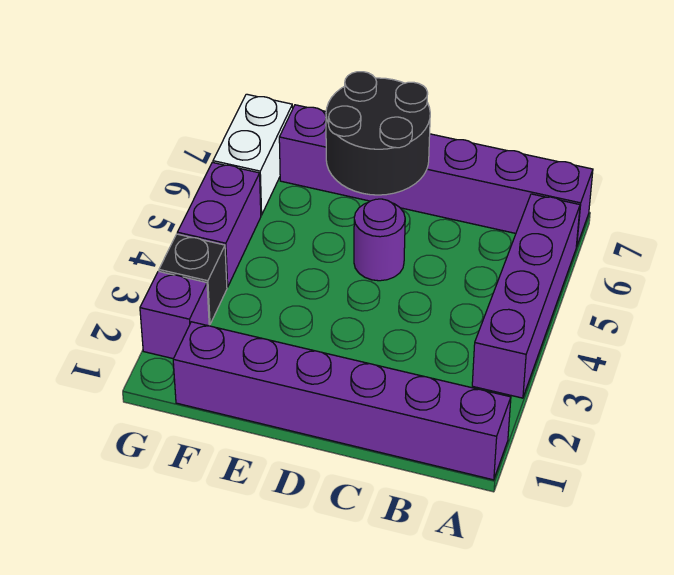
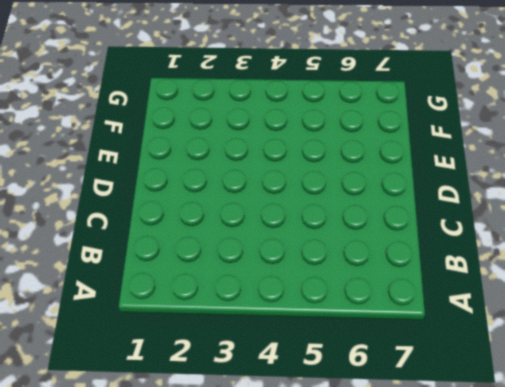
none -> purple brick A1:F1 level 1
none -> purple brick A3:A6 level 1

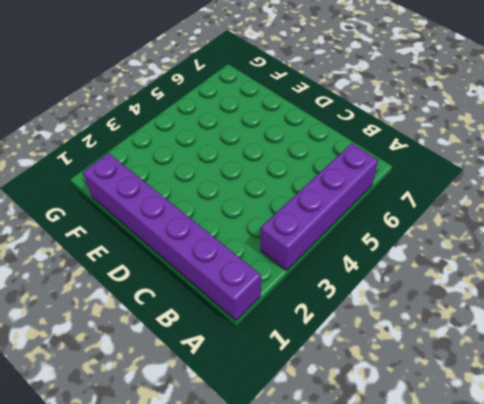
none -> purple brick A7:F7 level 1
none -> purple round brick D5 level 1

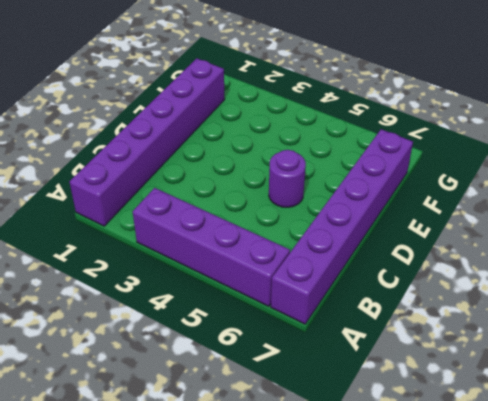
none -> purple brick G2 level 1
none -> black brick G3 level 1

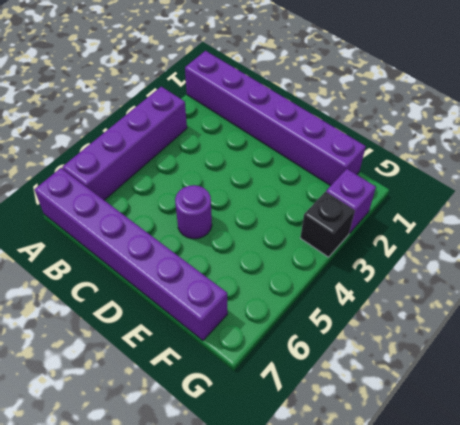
none -> purple brick G4:G5 level 1
none -> white brick G6:G7 level 1

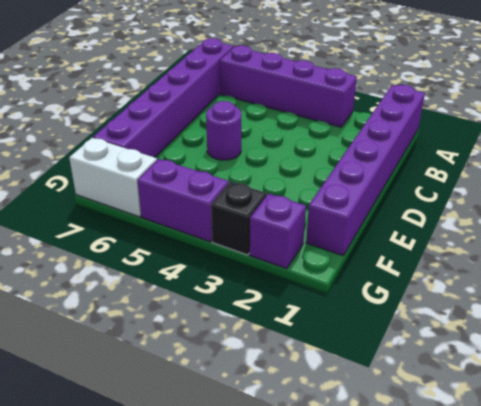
none -> black round brick D6:E7 level 2

